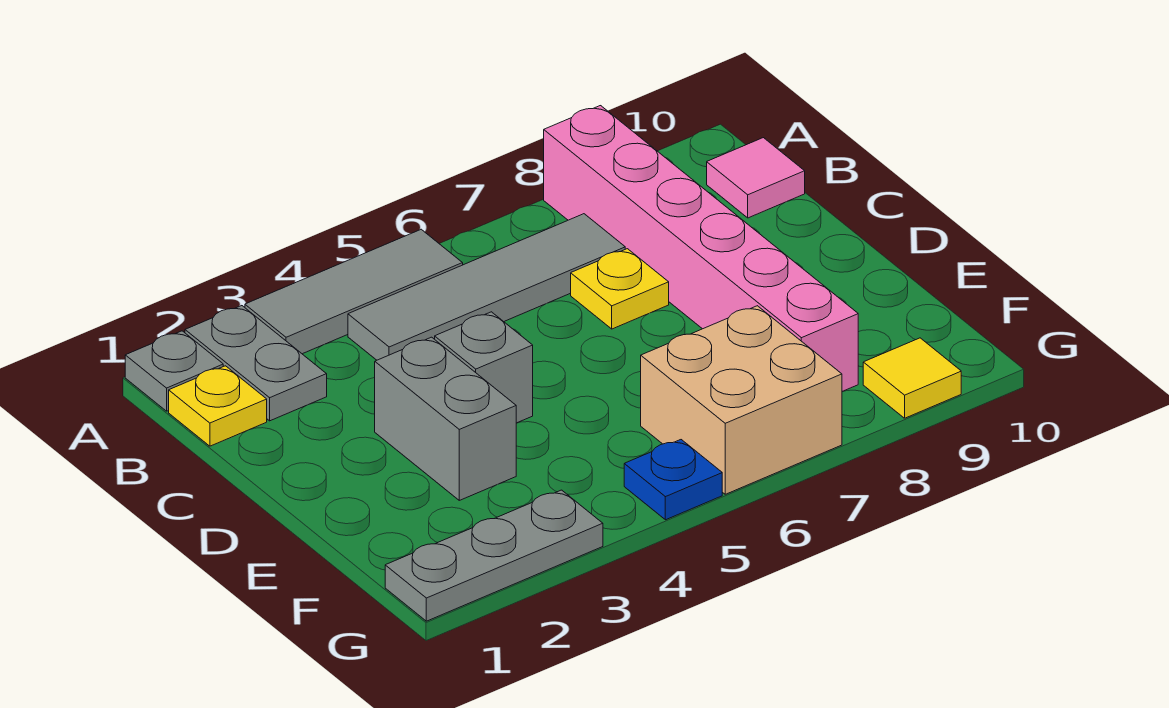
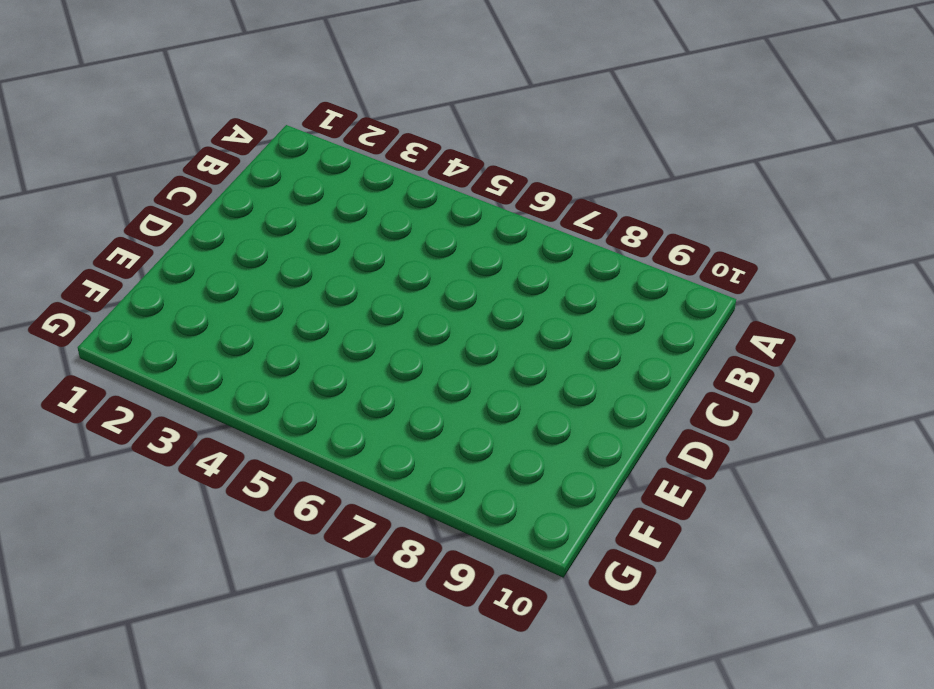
none -> grey plate A1 level 1
none -> grey plate A2:B2 level 1
none -> grey tile A3:A5 level 1

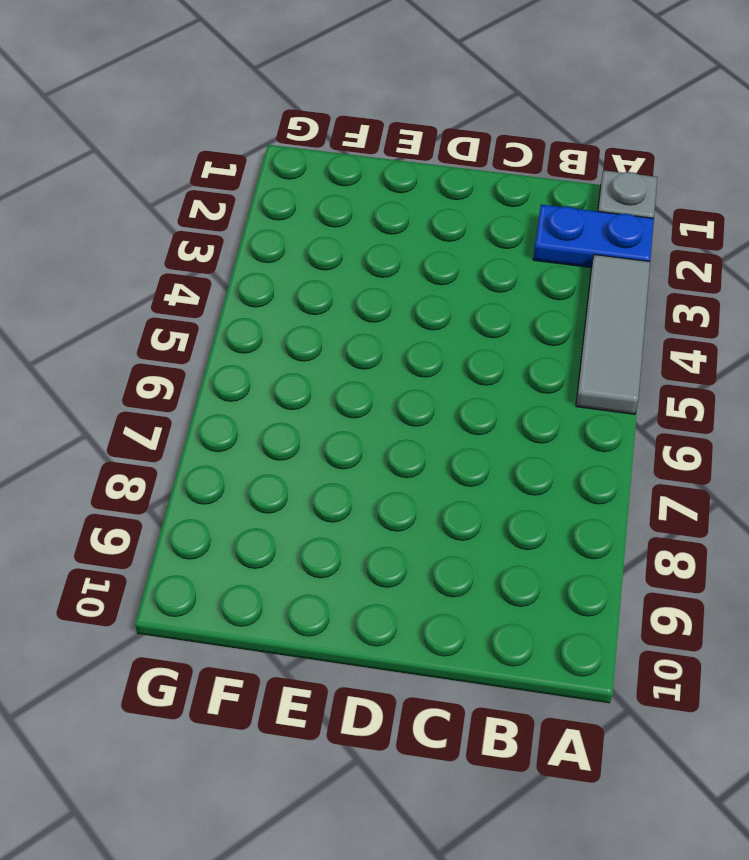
blue plate A2:B2 level 1 -> grey plate A2:B2 level 1
none -> pink brick A8:F8 level 1
none -> yellow plate B1 level 1
none -> grey tile B4:B7 level 1

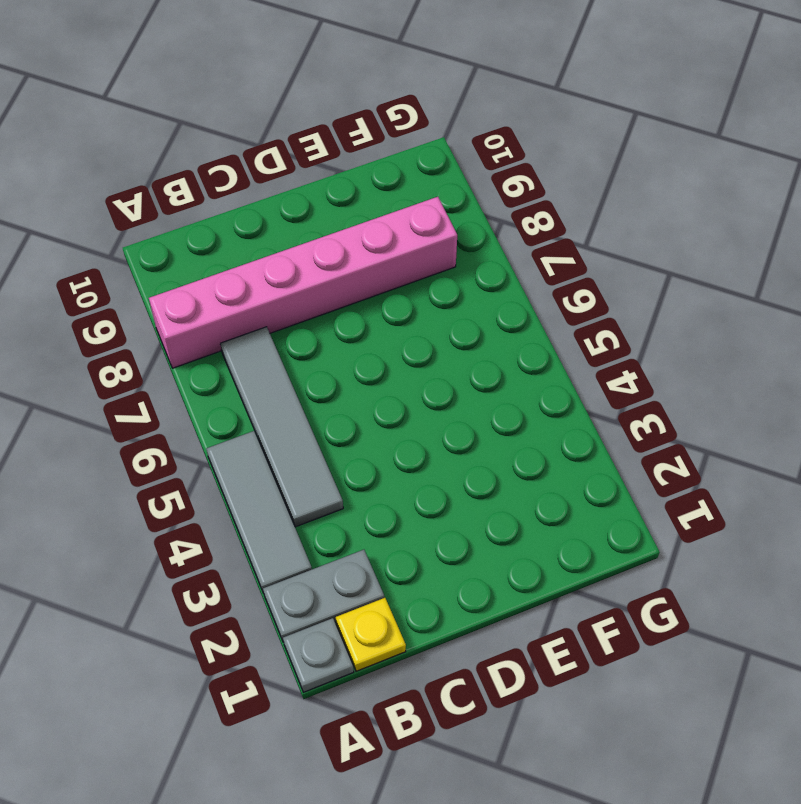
none -> pink tile B10 level 1
none -> yellow plate C7 level 1
none -> grey brick D3:E3 level 1

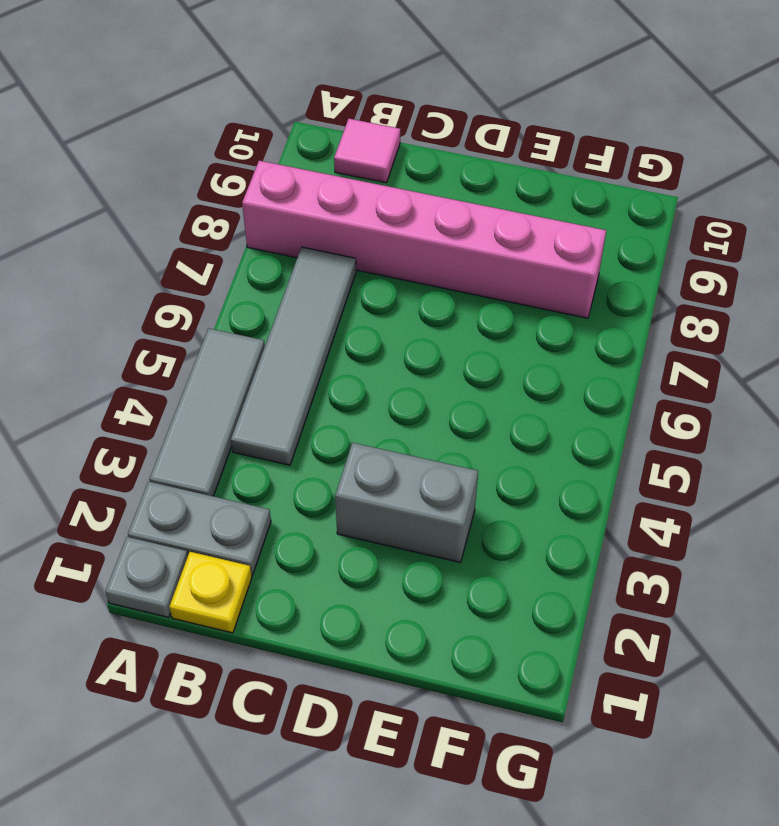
none -> yellow plate C7 level 1
none -> grey brick D4 level 1
none -> tan brick F6:G7 level 1

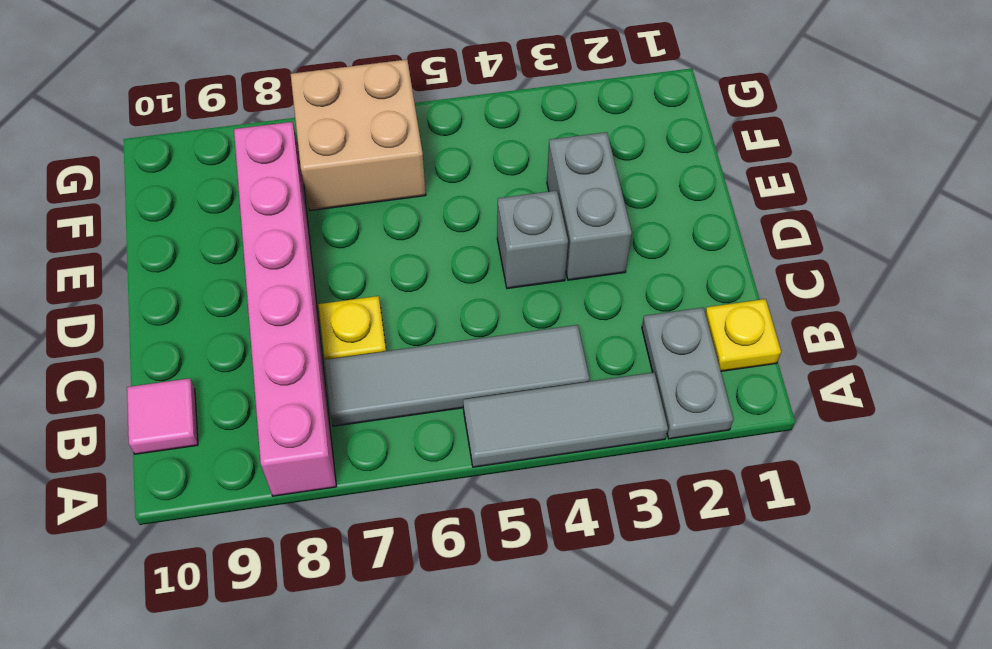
none -> grey plate A1 level 1
none -> grey plate G1:G3 level 1
none -> blue plate G5 level 1

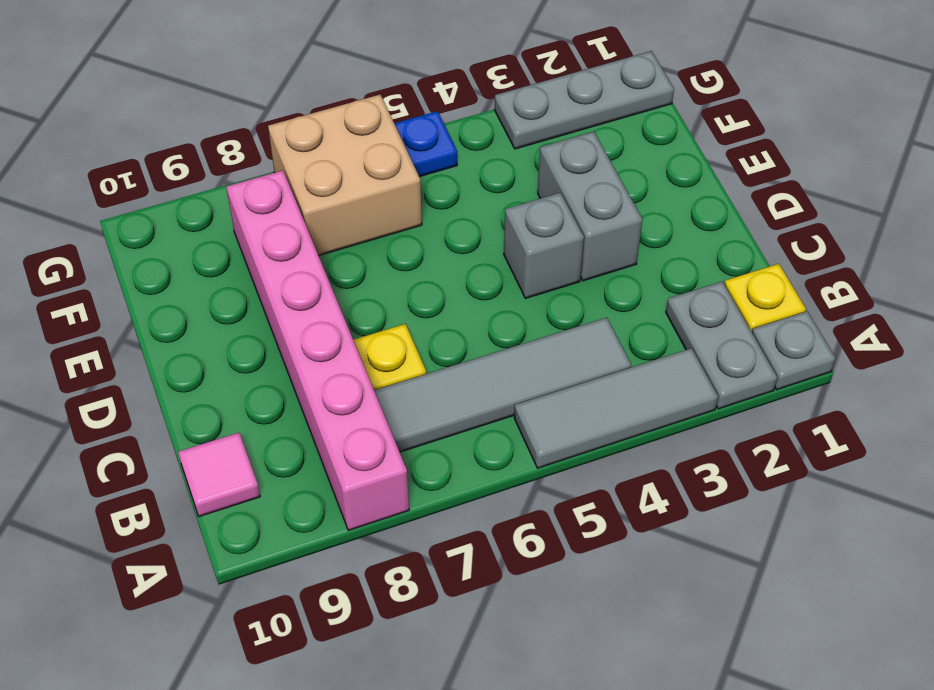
none -> yellow tile G9 level 1

